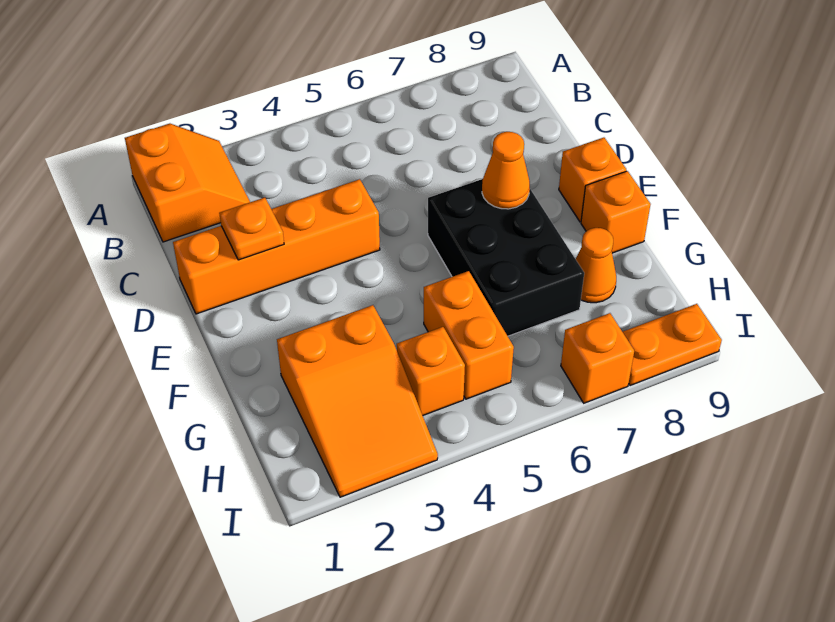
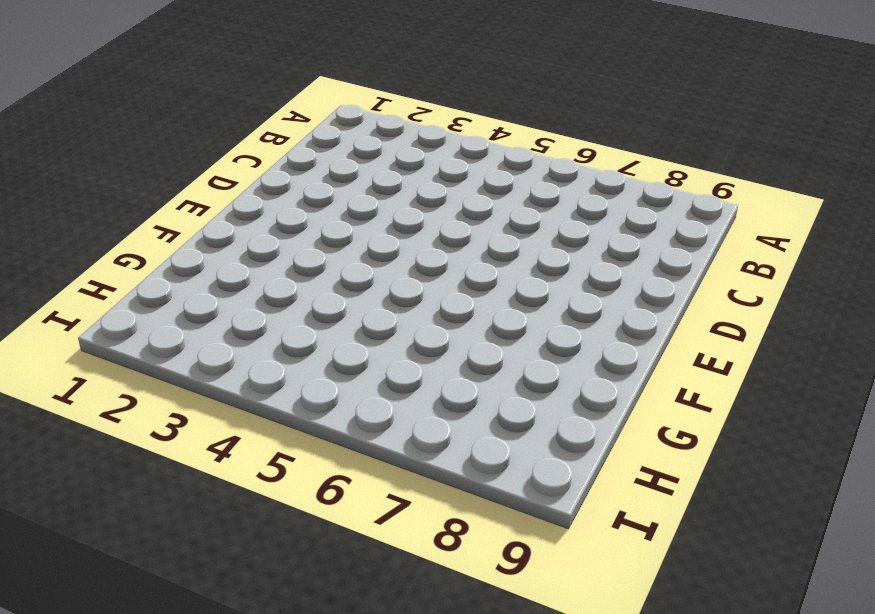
none -> orange slope A1:B2 level 1 top 1
none -> orange brick D1:D4 level 1
none -> black brick E6:G7 level 1

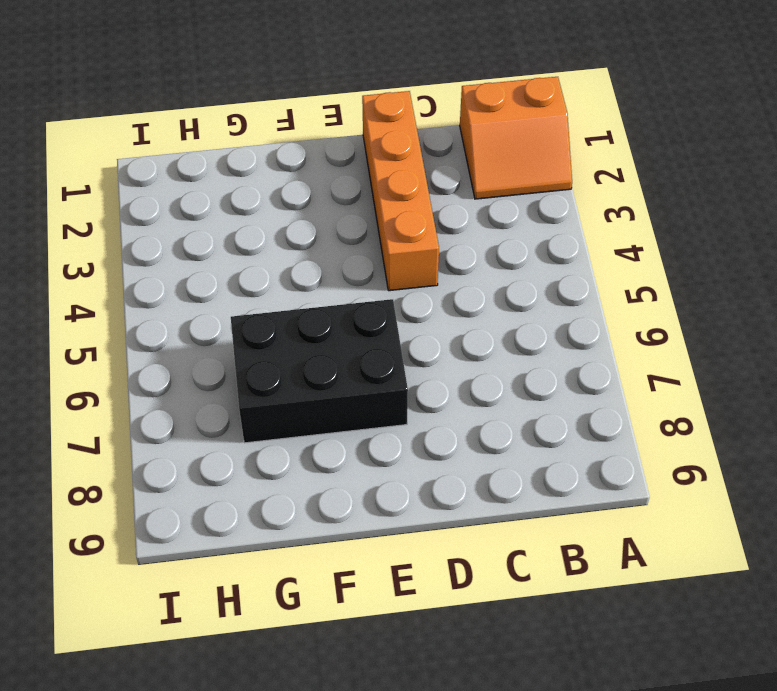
none -> orange brick E9 level 1
none -> orange brick F9 level 1
none -> orange slope G2:I3 level 1 top G

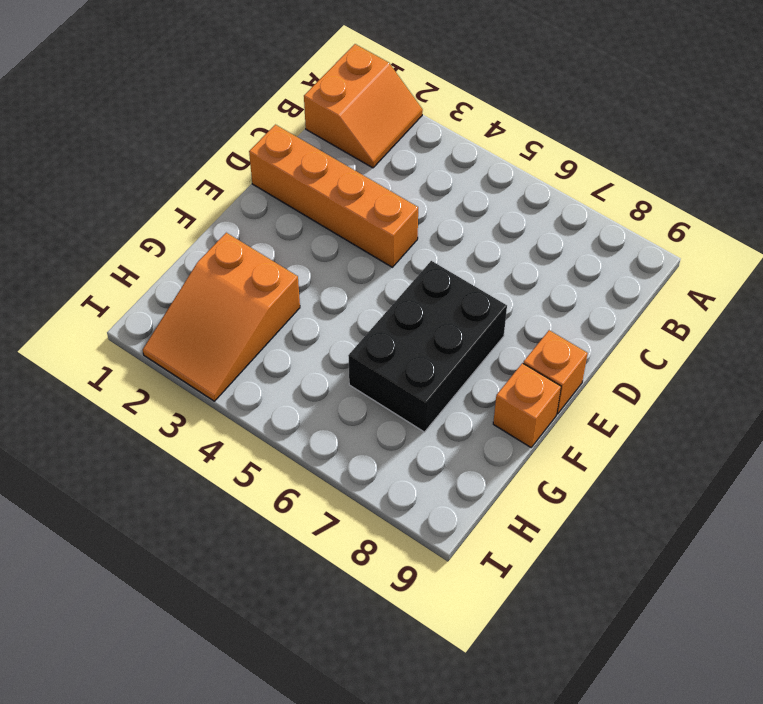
none -> orange brick G5:H5 level 1
none -> orange cone G8 level 1
none -> orange brick H4 level 1

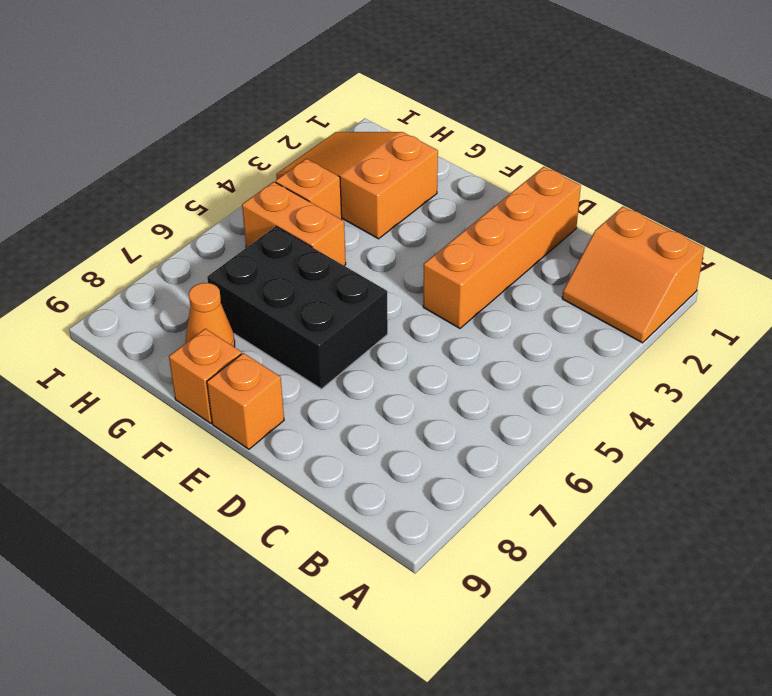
none -> orange brick I7 level 1
none -> orange plate I8:I9 level 1
none -> orange plate D2 level 2

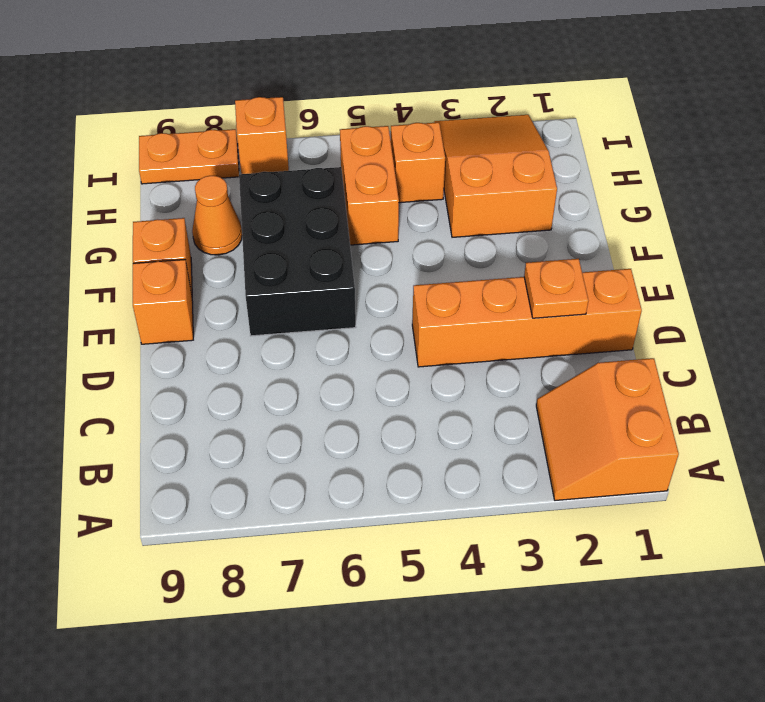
none -> orange cone E7 level 2

